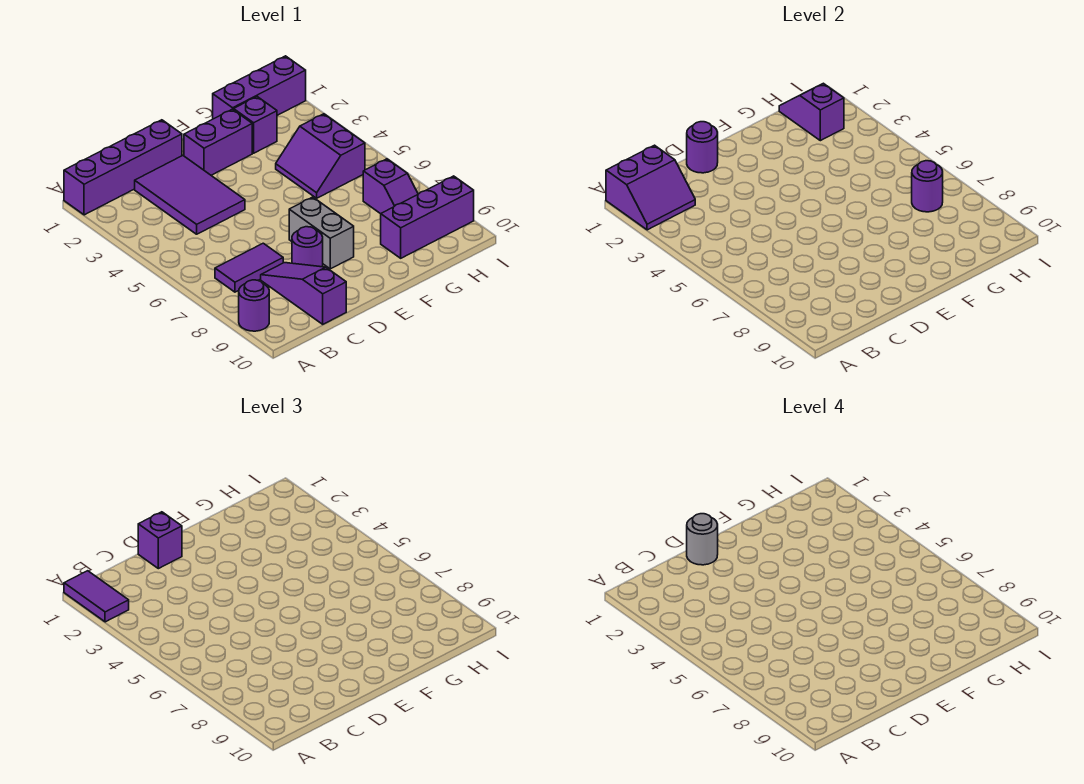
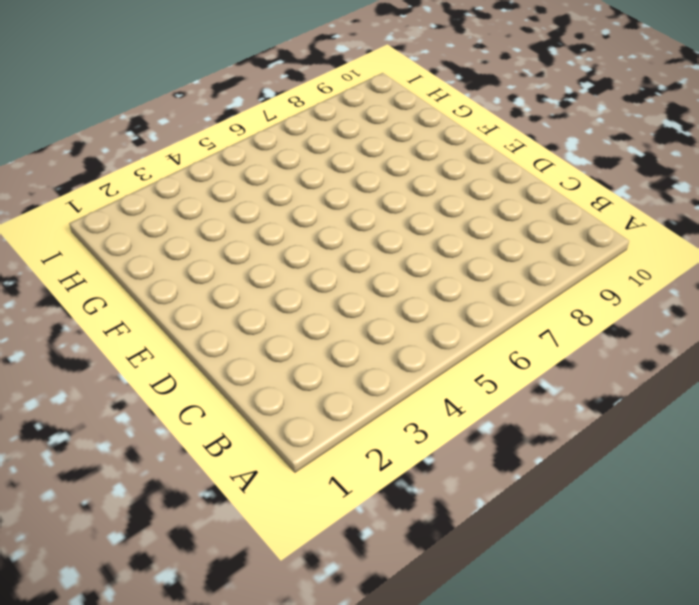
none -> purple brick A1:D1 level 1
none -> purple round brick A9 level 1
none -> purple tile B7:C7 level 1

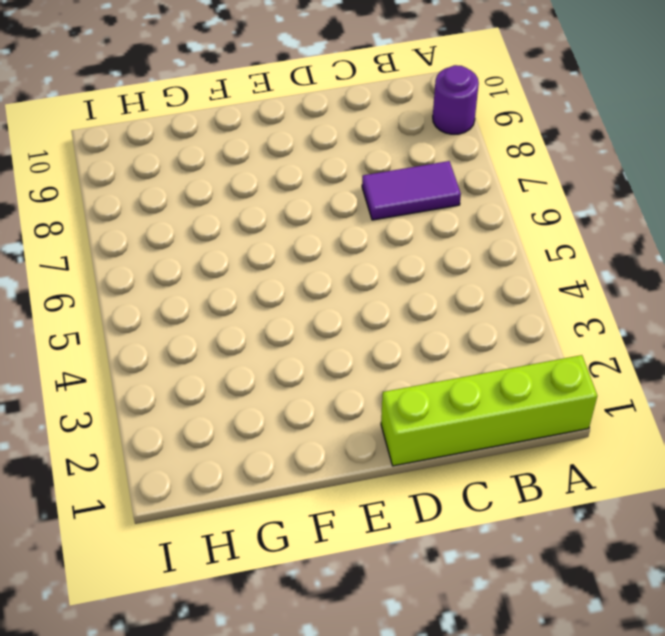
lime brick A1:D1 level 1 -> purple brick A1:D1 level 1
none -> purple tile C2:D4 level 1
none -> purple slope C8:C10 level 1 top 10
none -> purple round brick D8 level 1

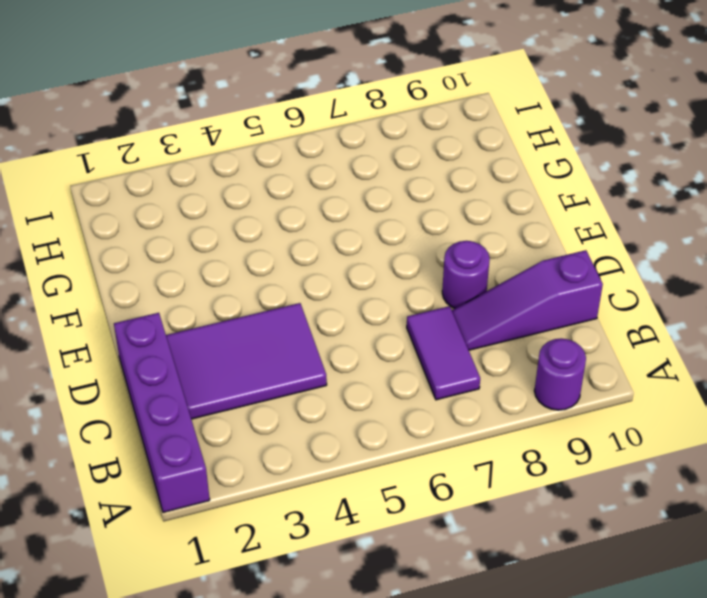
none -> purple brick E2:F2 level 1
none -> grey brick E7:E8 level 1
none -> purple brick G1:I1 level 1

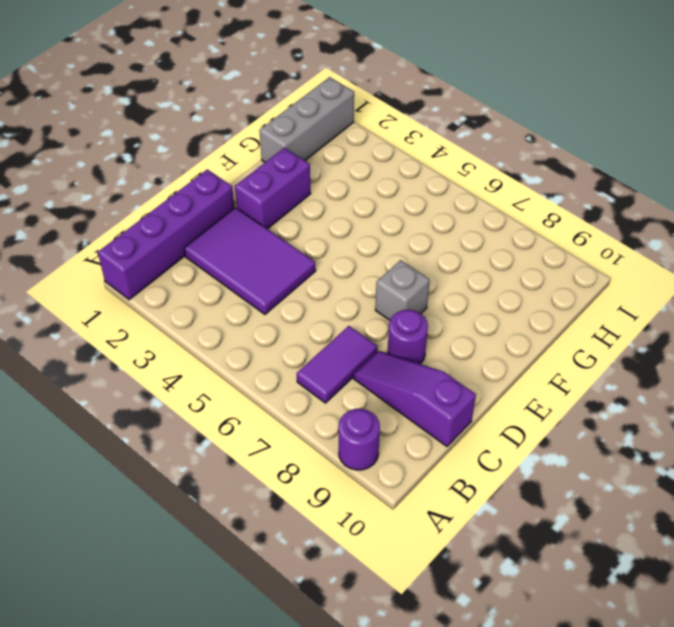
grey brick E7 level 1 -> grey brick E7:E8 level 1
grey brick G1:I1 level 1 -> purple brick G1:I1 level 1
none -> purple brick G2 level 1
none -> purple slope G4:H5 level 1 top H
none -> purple brick G9:I9 level 1

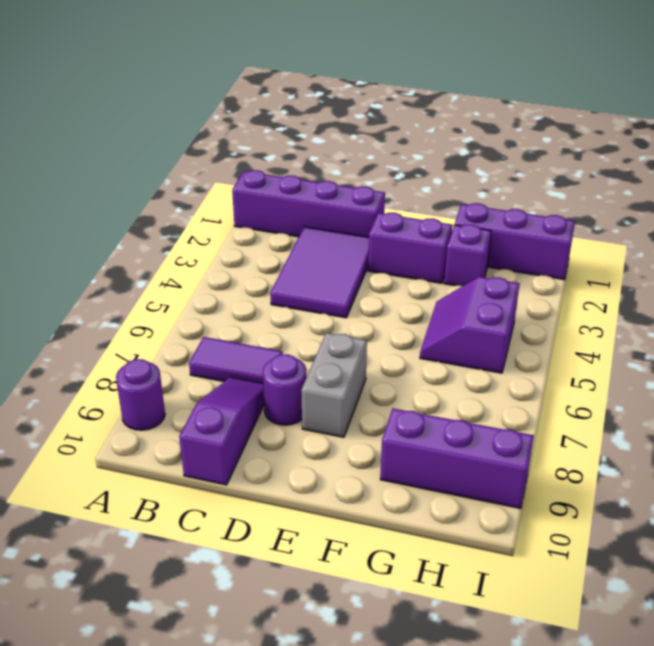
none -> purple slope H7:H8 level 1 top 7
none -> purple slope A1:B2 level 2 top 1
none -> purple round brick D1 level 2

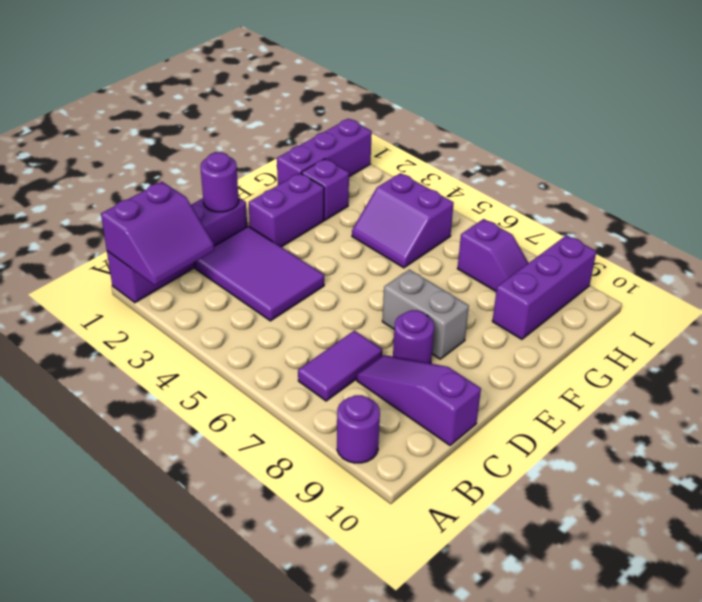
none -> purple slope H1:H2 level 2 top 2
none -> purple round brick H7 level 2
none -> purple tile A1:A2 level 3

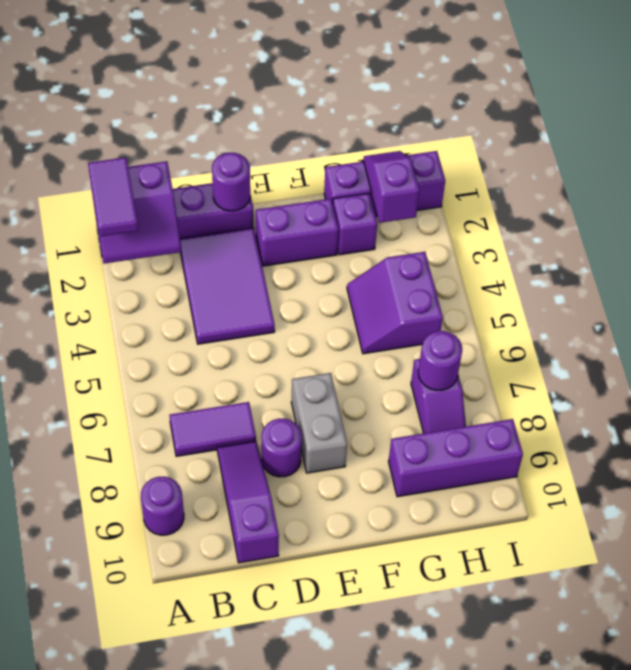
none -> purple brick D1 level 3
none -> grey round brick D1 level 4

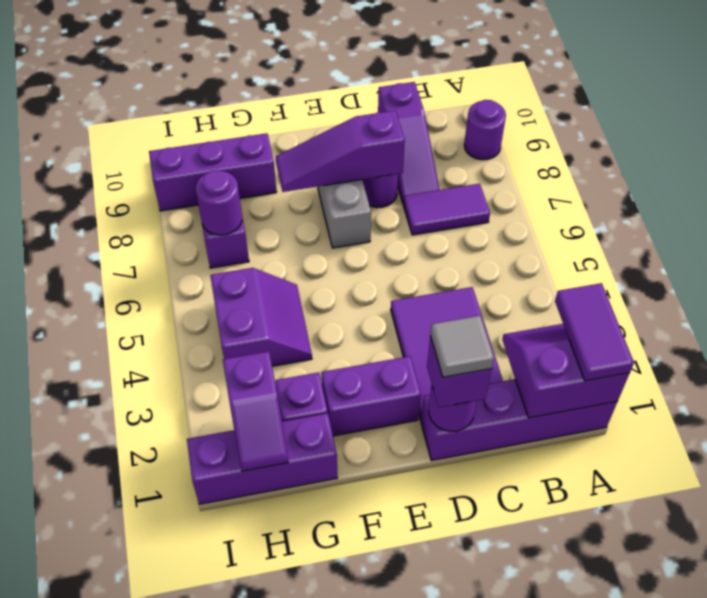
grey tile D1 level 4 -> grey round brick D1 level 4
purple slope D8:F8 level 2 top D -> none

